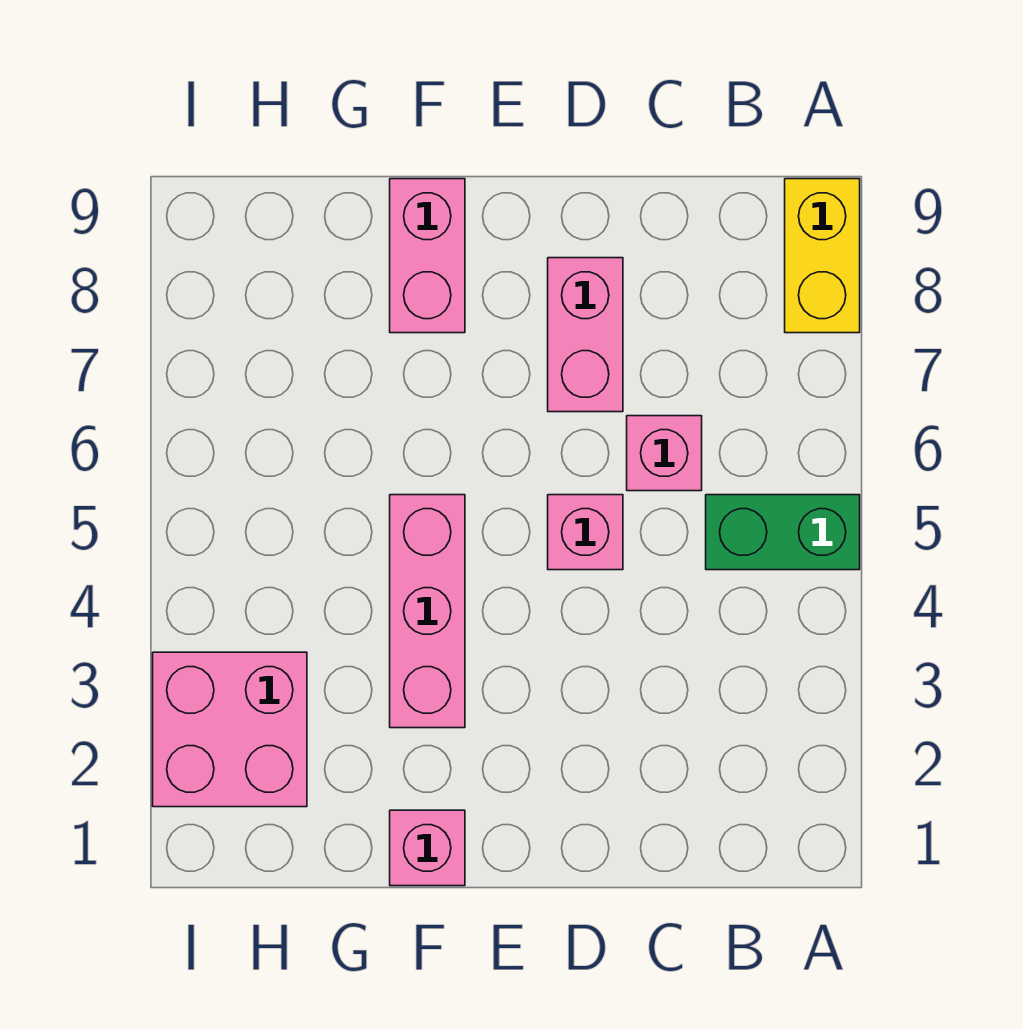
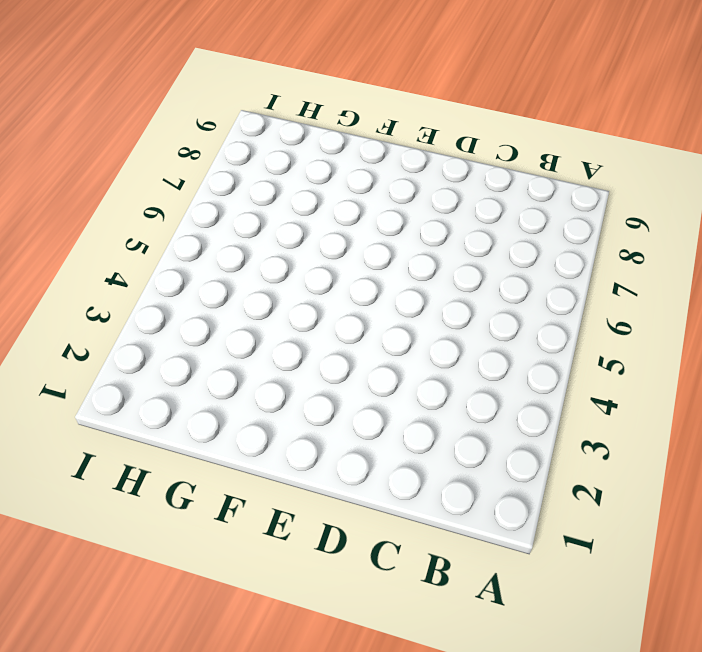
none -> green brick A5:B5 level 1
none -> yellow brick A8:A9 level 1

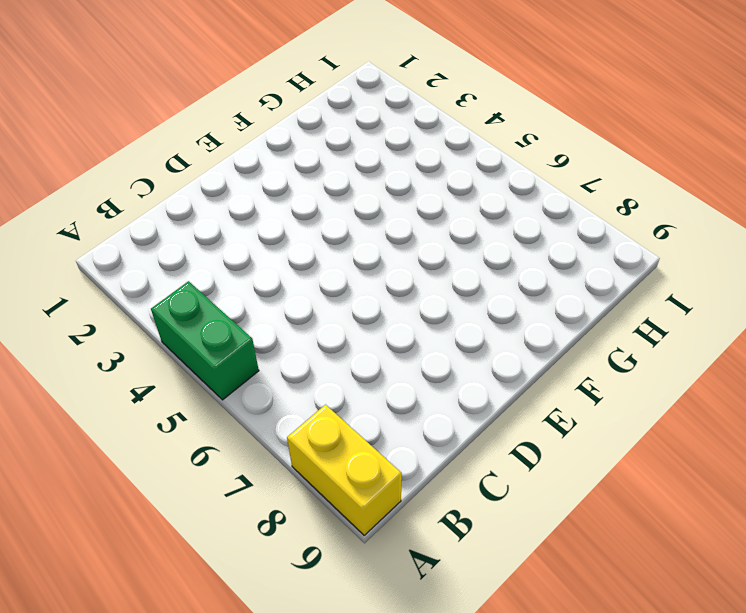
green brick A4:A5 level 1 -> green brick A5:B5 level 1
none -> pink brick C6 level 1
none -> pink brick D5 level 1

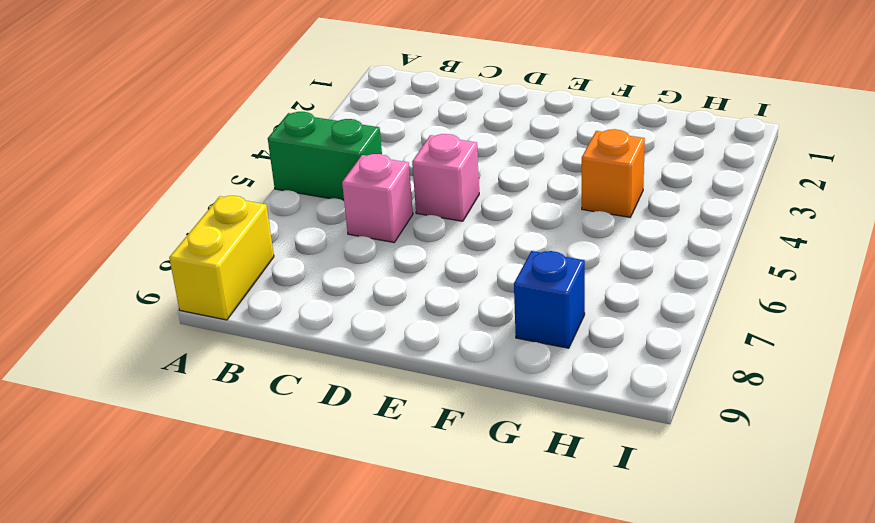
orange brick G4 level 1 -> none
blue brick G8 level 1 -> none
none -> pink brick D7:D8 level 1
none -> pink brick F1 level 1

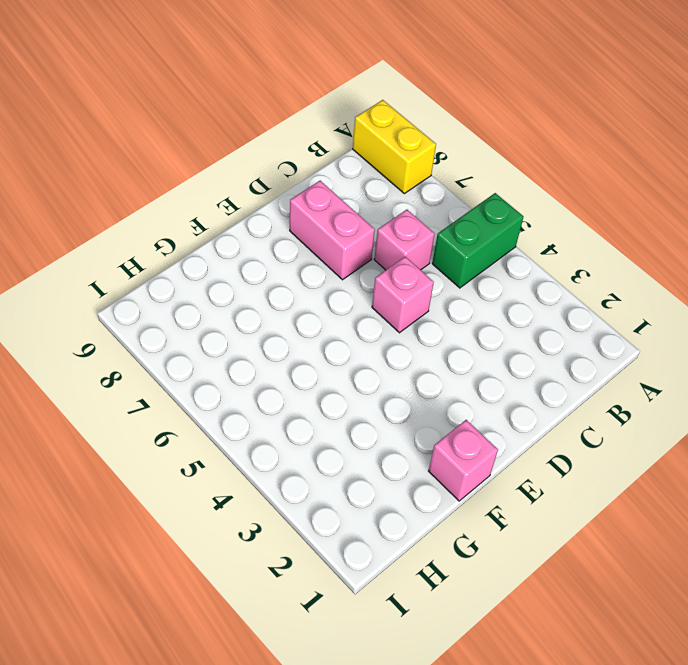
none -> pink brick F3:F5 level 1
none -> pink brick F8:F9 level 1

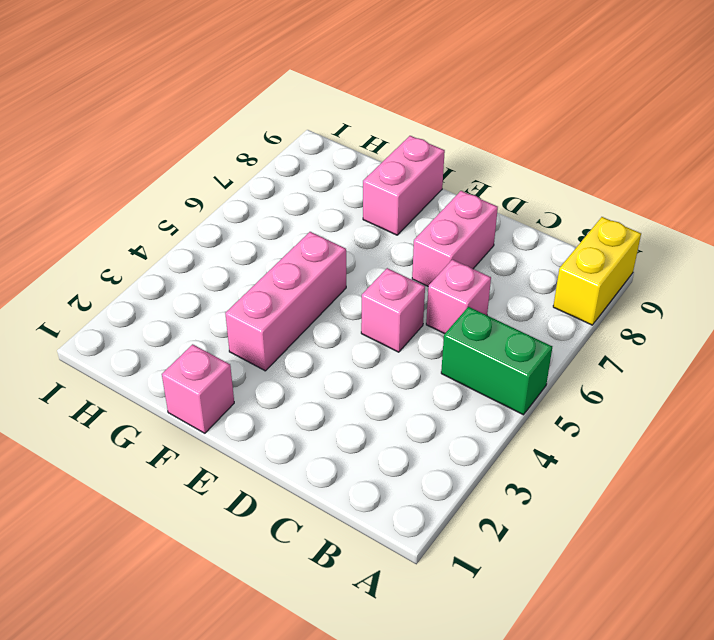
none -> pink brick H2:I3 level 1

